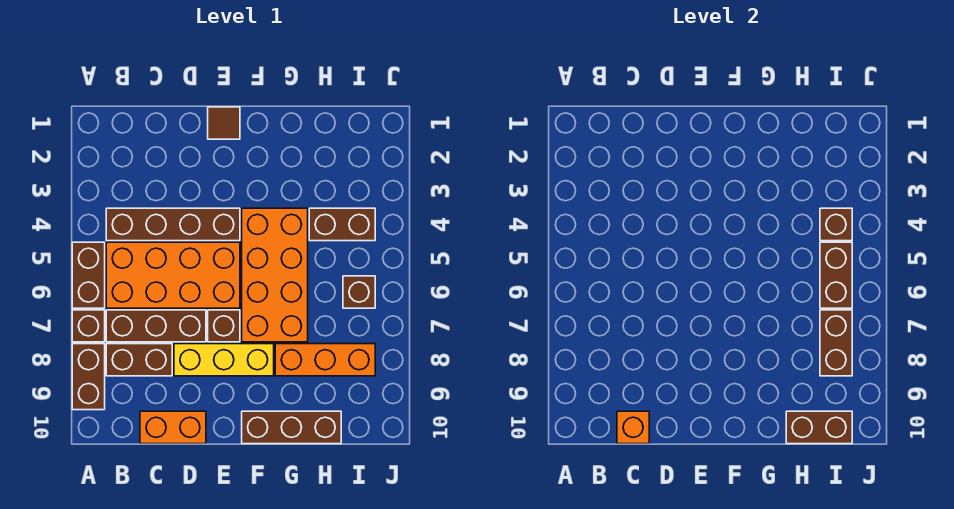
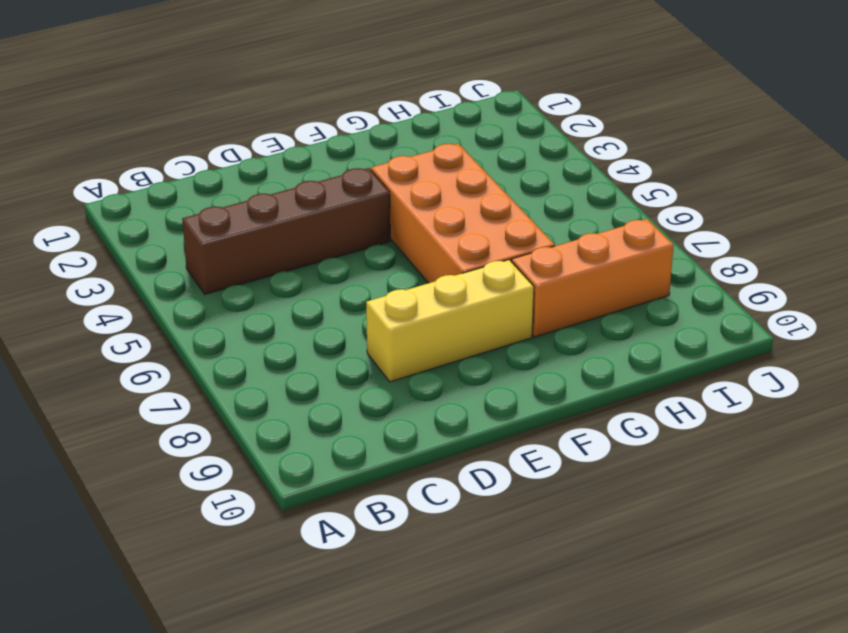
none -> brown brick A5:A6 level 1
none -> brown brick A7 level 1
none -> brown brick A8:A9 level 1

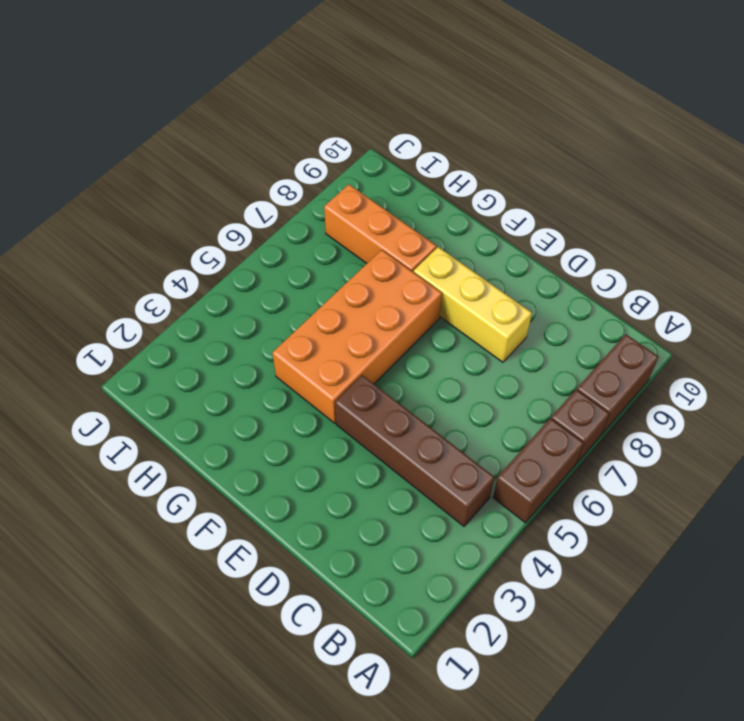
none -> orange brick B5:E6 level 1
none -> brown brick B7:D7 level 1
none -> brown brick B8:C8 level 1

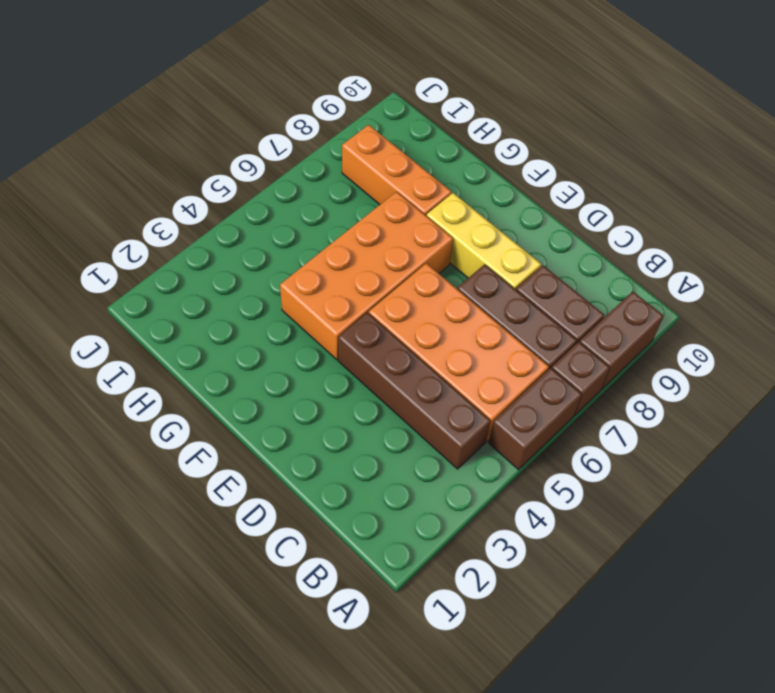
none -> orange brick C10:D10 level 1
none -> brown tile E1 level 1
none -> brown brick E7 level 1

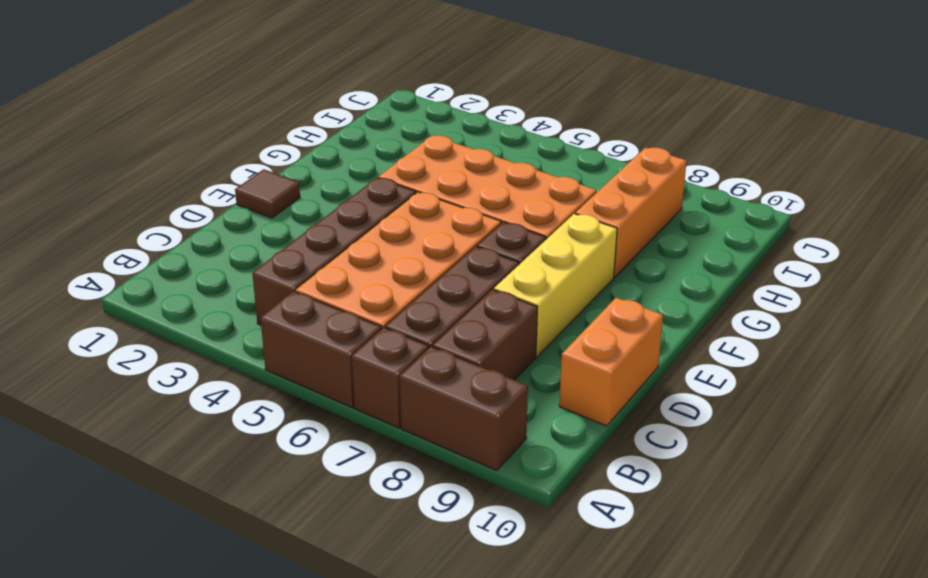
none -> brown brick F10:H10 level 1
none -> brown brick H4:I4 level 1
none -> brown brick I6 level 1

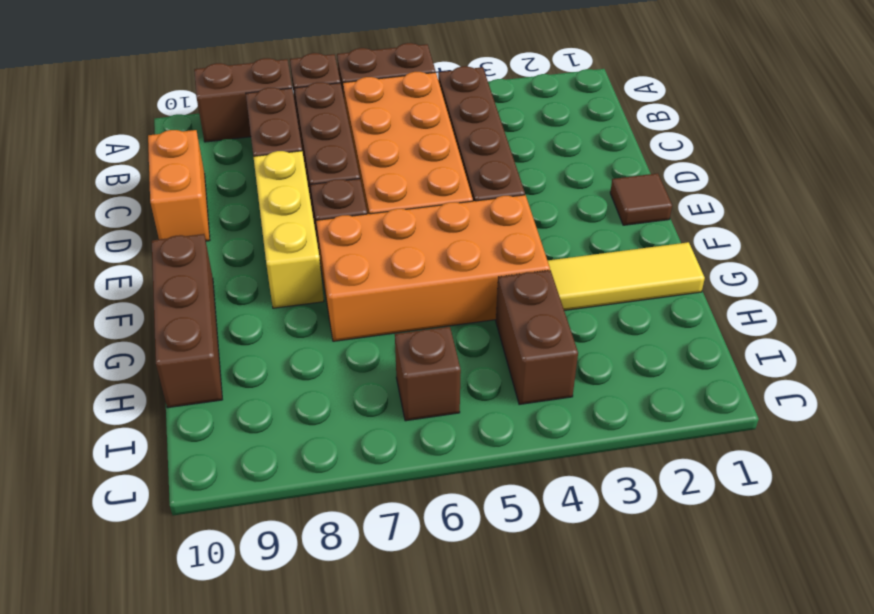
yellow tile G1:G3 level 1 -> none
none -> orange brick G8:I8 level 1
none -> orange brick C10 level 2
none -> brown brick H10:I10 level 2

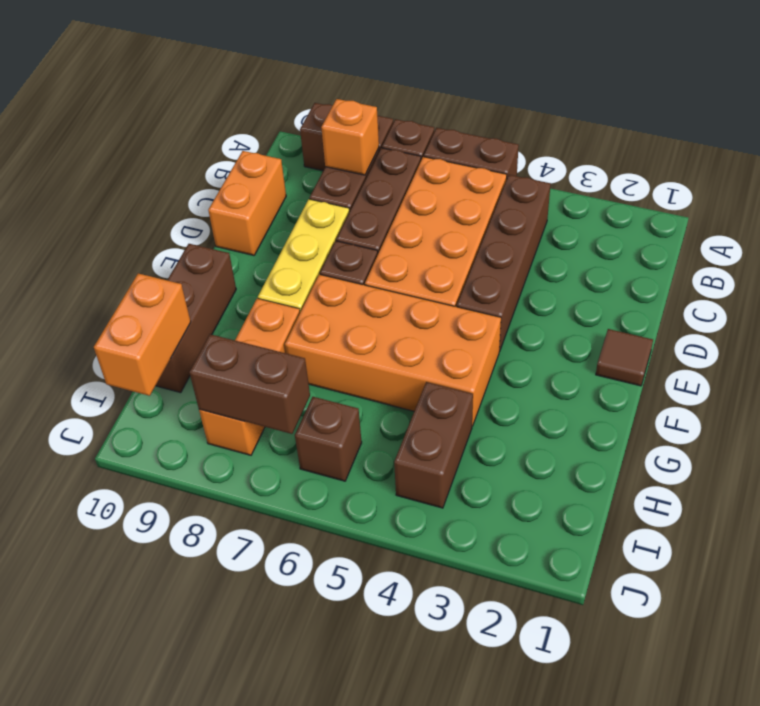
orange brick B8 level 2 -> orange brick C10 level 2
orange brick H10:I10 level 2 -> brown brick H10:I10 level 2
none -> brown brick I4 level 2
none -> brown brick I5:I6 level 2

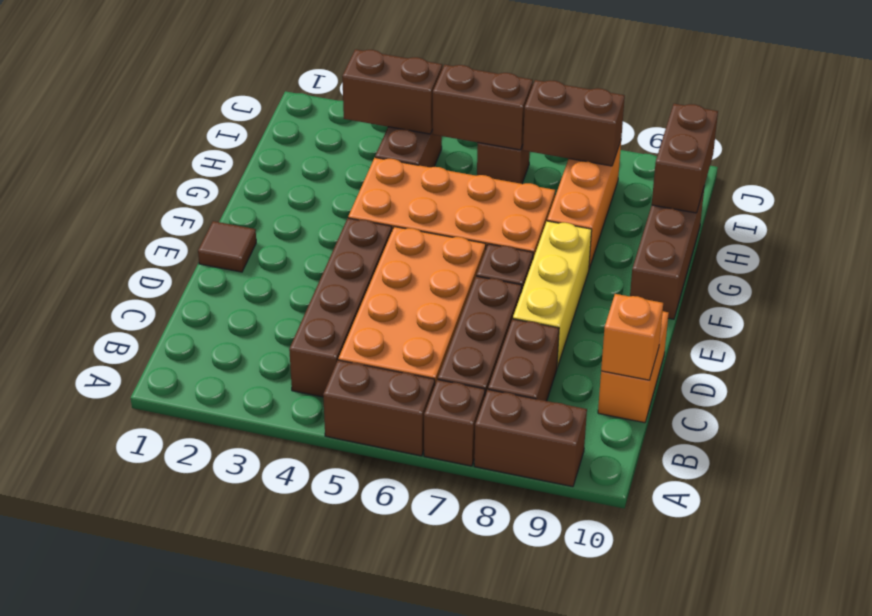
brown brick I3:I4 level 2 -> brown brick I4 level 2

